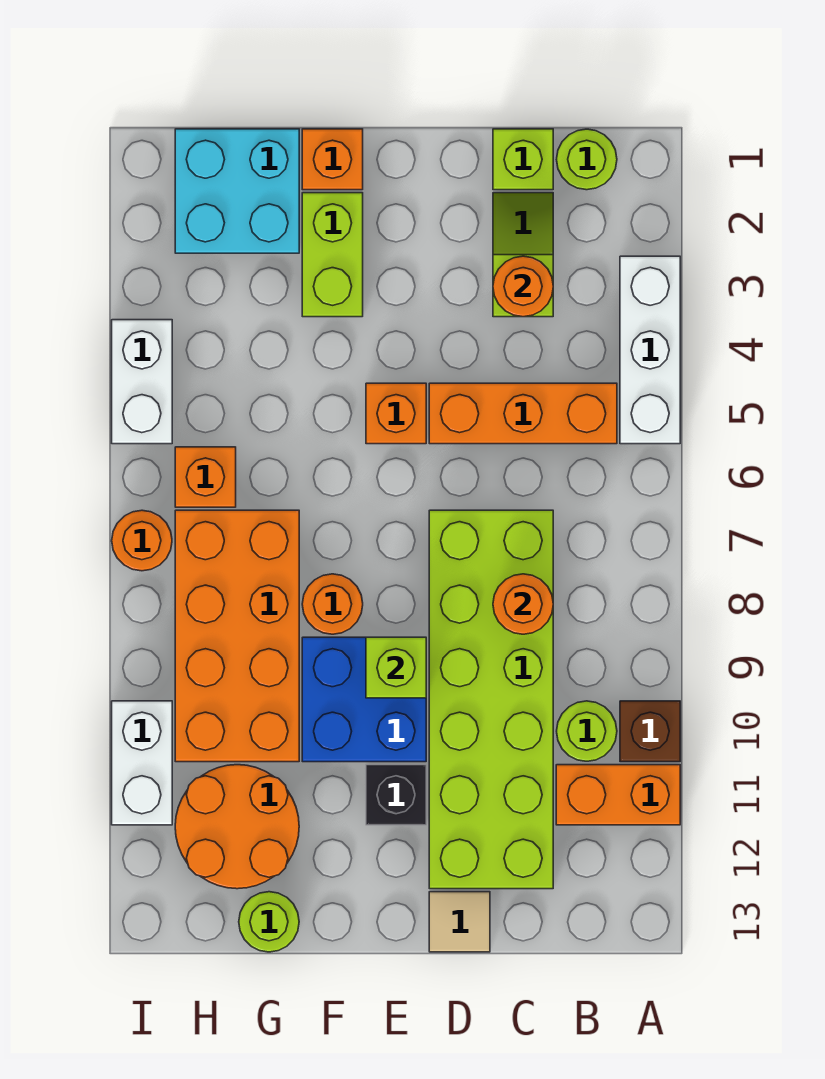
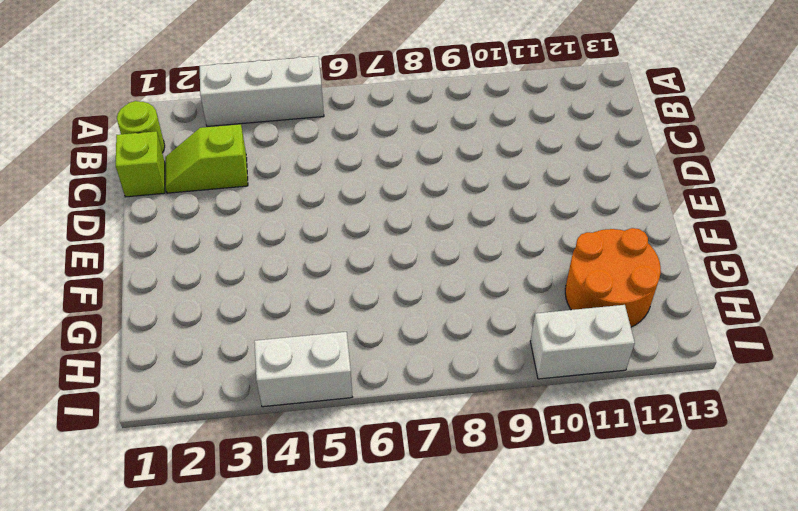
none -> brown brick A10 level 1
none -> orange brick A11:B11 level 1
none -> orange brick B5:D5 level 1

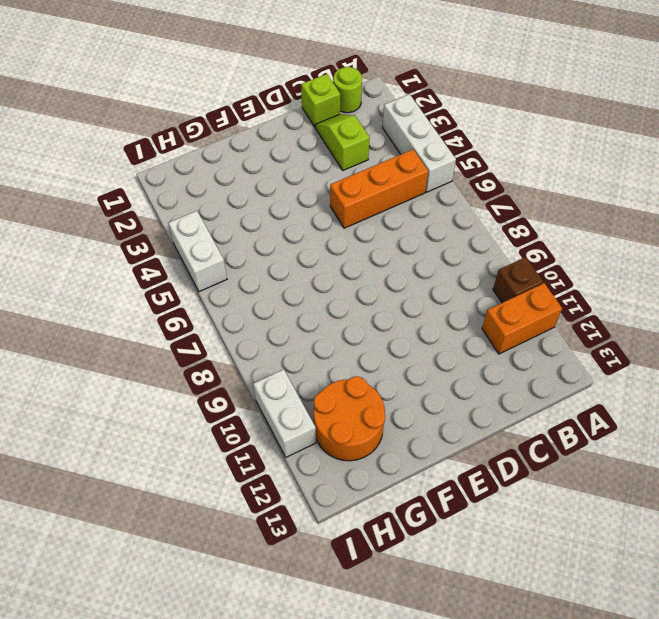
none -> lime round brick B10 level 1
none -> lime brick C7:D12 level 1
none -> tan tile D13 level 1

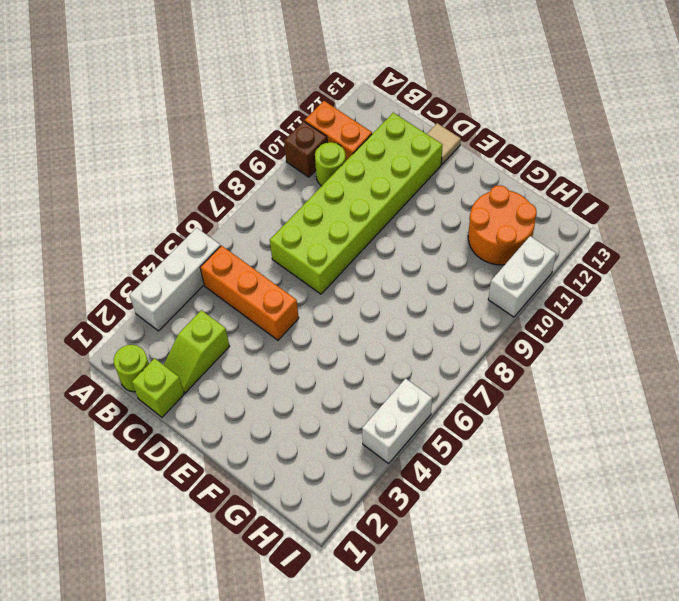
none -> orange brick E5 level 1
none -> blue brick E9:F10 level 1
none -> black brick E11 level 1

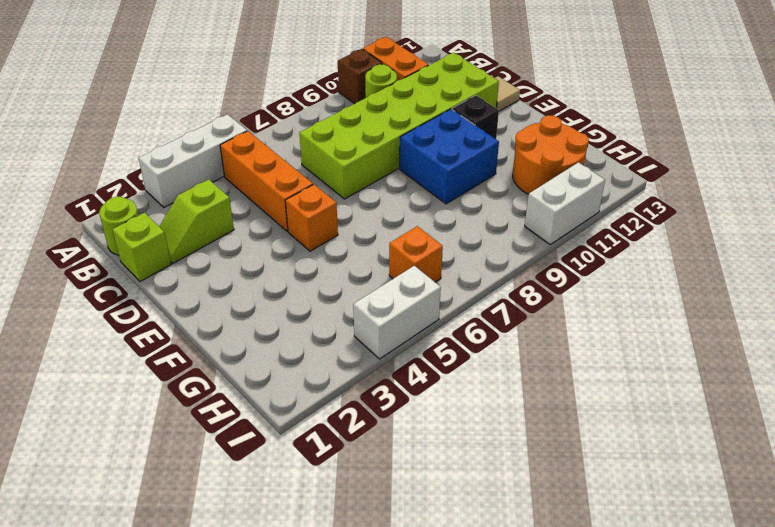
none -> orange brick F1 level 1
none -> lime brick F2:F3 level 1
none -> orange round brick F8 level 1

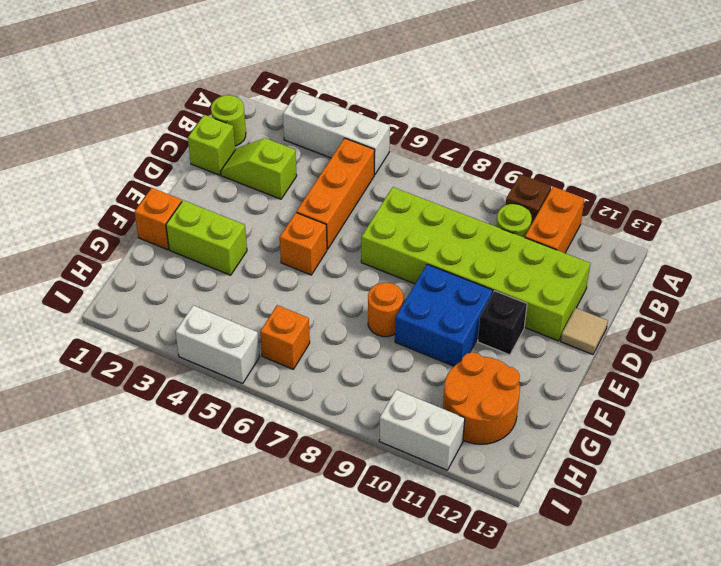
none -> cyan brick G1:H2 level 1
none -> orange brick G7:H10 level 1
none -> lime round brick G13 level 1

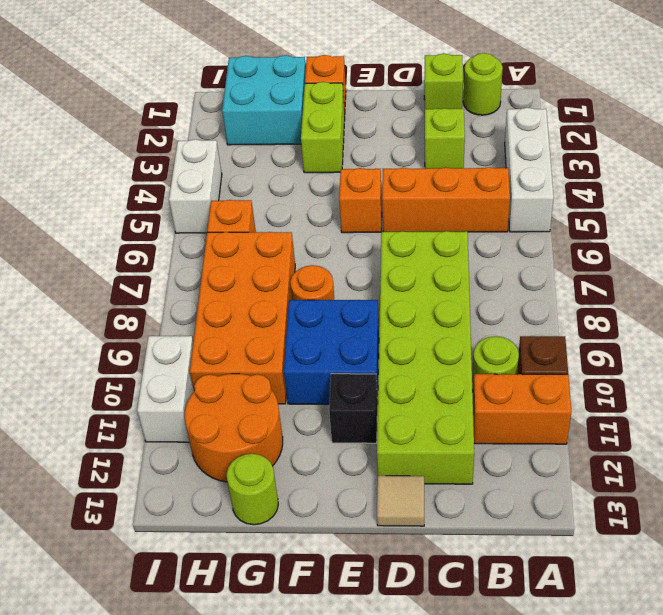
none -> orange round brick I7 level 1
none -> orange round brick C3 level 2
none -> orange round brick C8 level 2

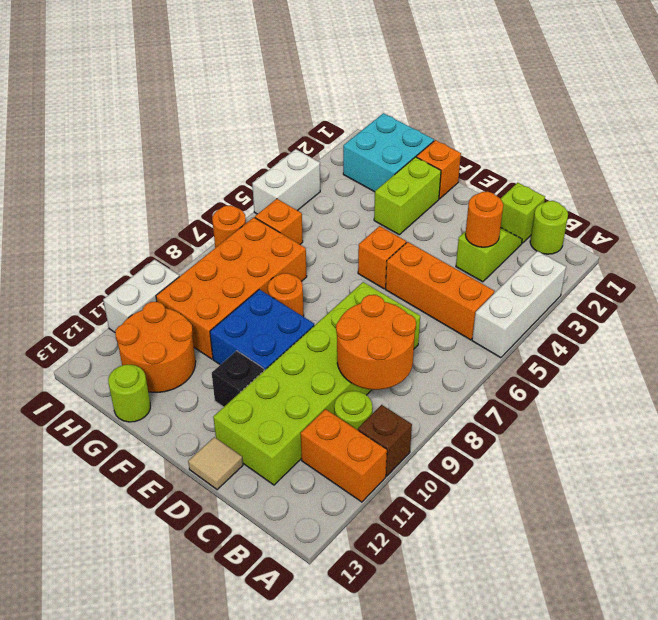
orange round brick B8:C9 level 2 -> orange round brick C8 level 2
none -> lime brick E9 level 2

